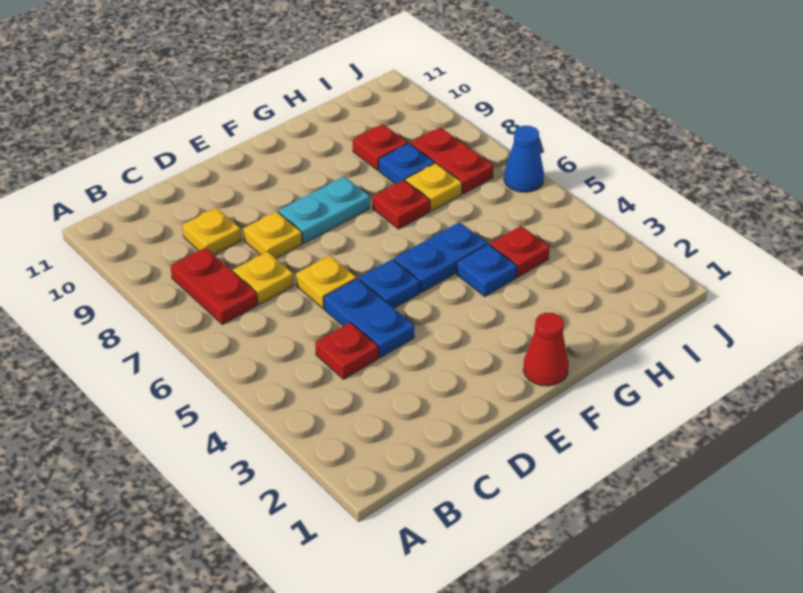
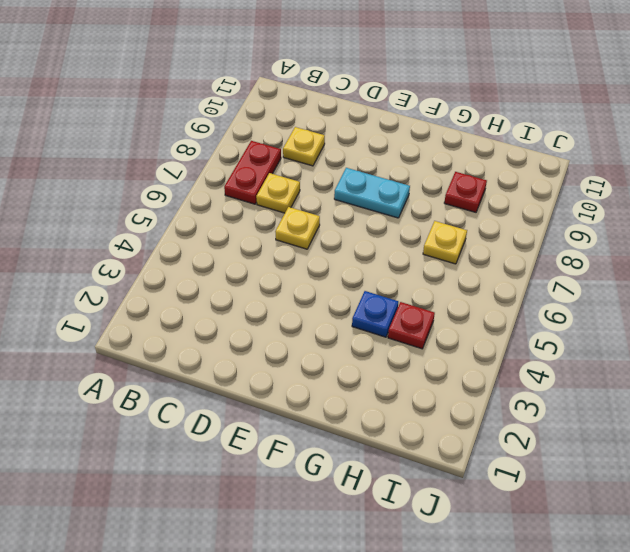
none -> red plate C4 level 1
none -> blue plate D4:D5 level 1
none -> yellow plate D8 level 1

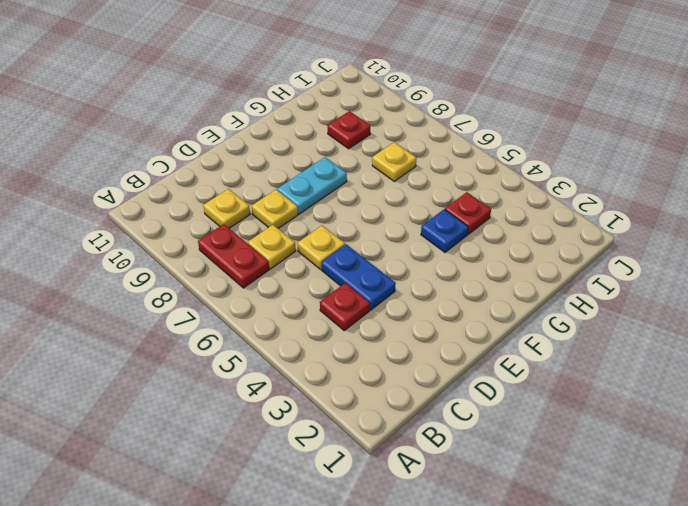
none -> blue plate E5 level 1
none -> red cone F1 level 1
none -> blue plate F5:G5 level 1

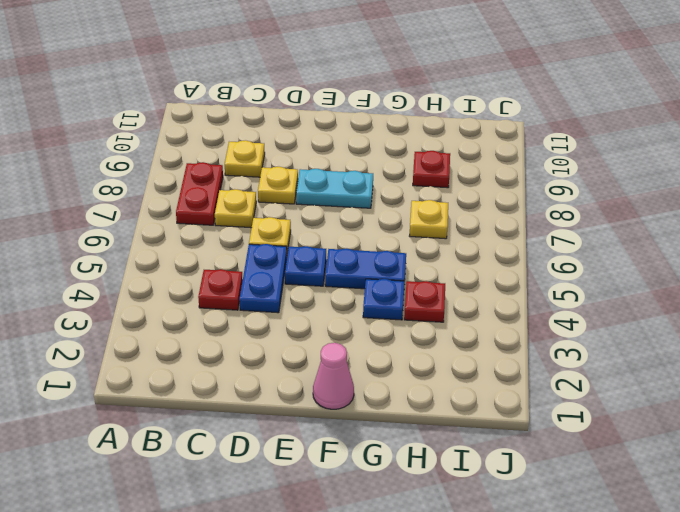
pink cone F1 level 1 -> red cone F1 level 1
none -> red plate G7 level 1
none -> blue plate H8 level 1
none -> red plate I7:I8 level 1

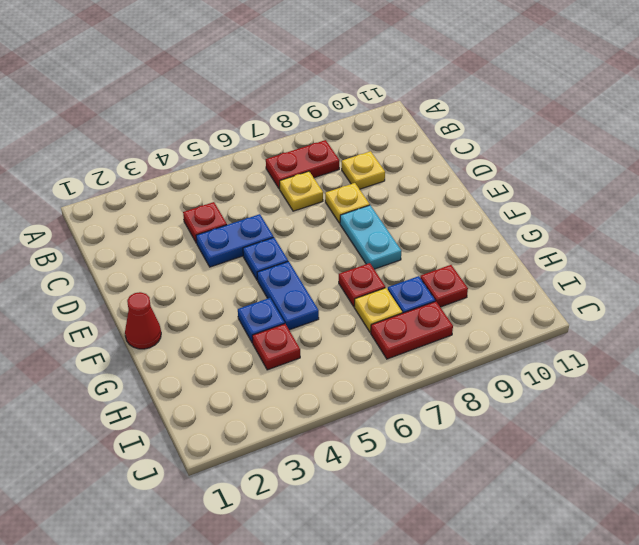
none -> yellow plate D6 level 1
none -> blue cone J6 level 1

